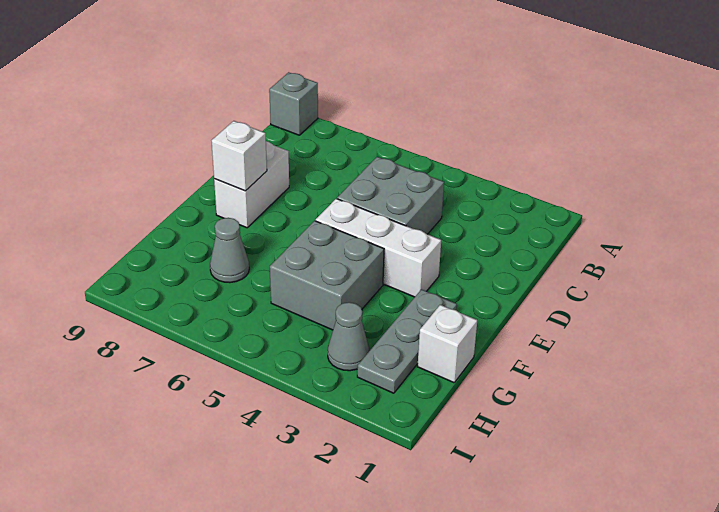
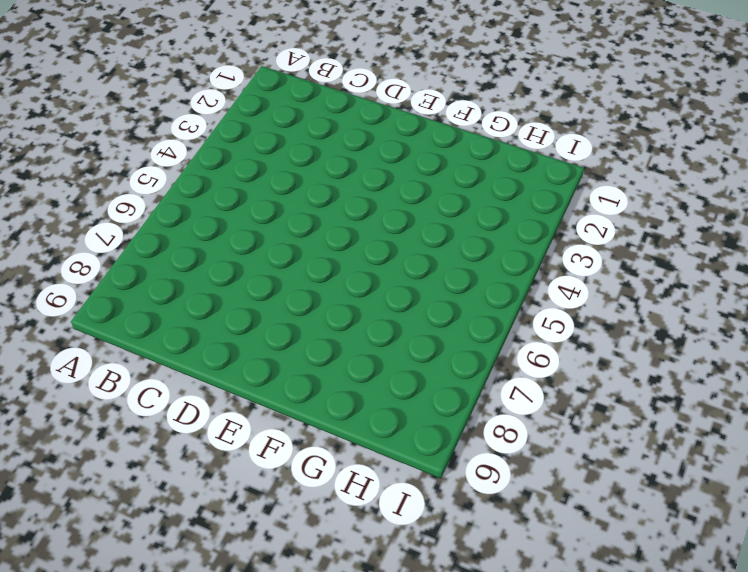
none -> grey brick A9 level 1
none -> grey brick C4:D5 level 1

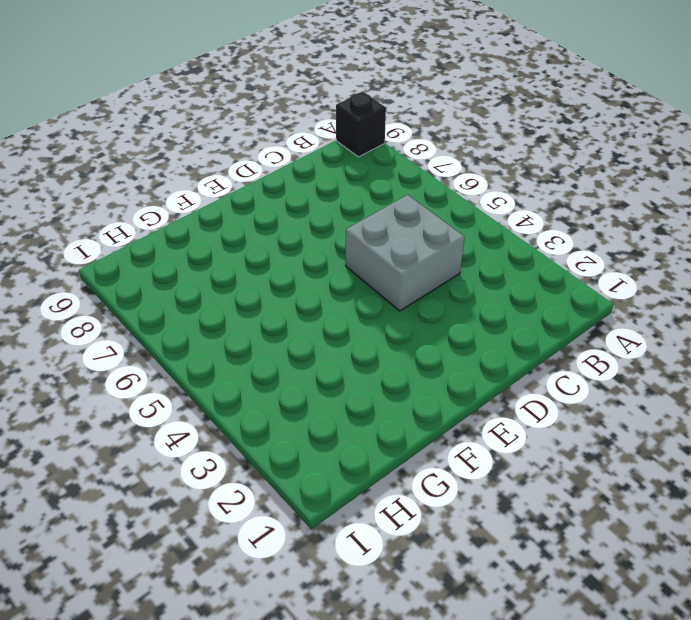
black brick A9 level 1 -> grey brick A9 level 1
none -> white brick D8:E8 level 1
none -> white brick E3:E5 level 1

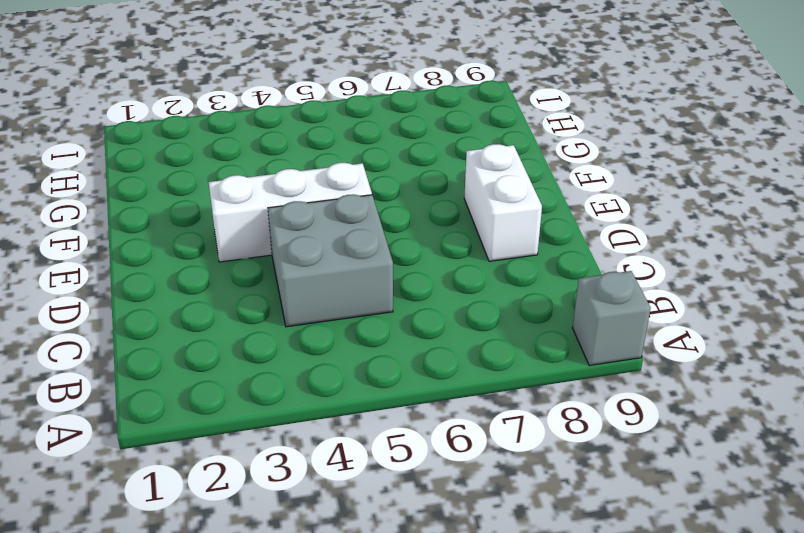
none -> grey plate F2:H2 level 1
none -> grey brick F4:G5 level 1

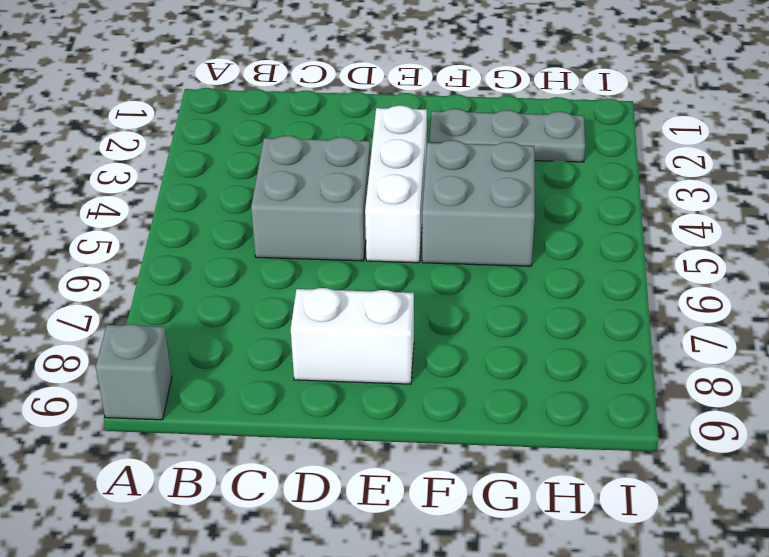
none -> white brick G1 level 1
none -> grey cone G7 level 1

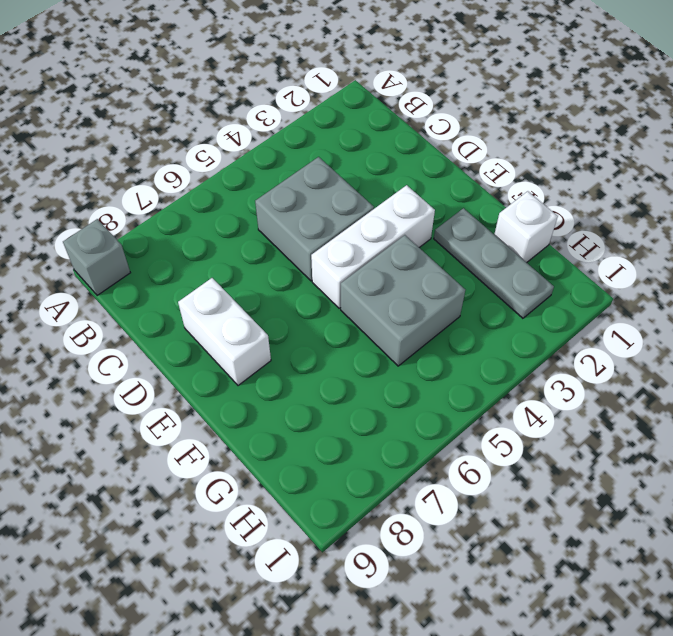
none -> grey cone G7 level 1
none -> grey cone H3 level 1

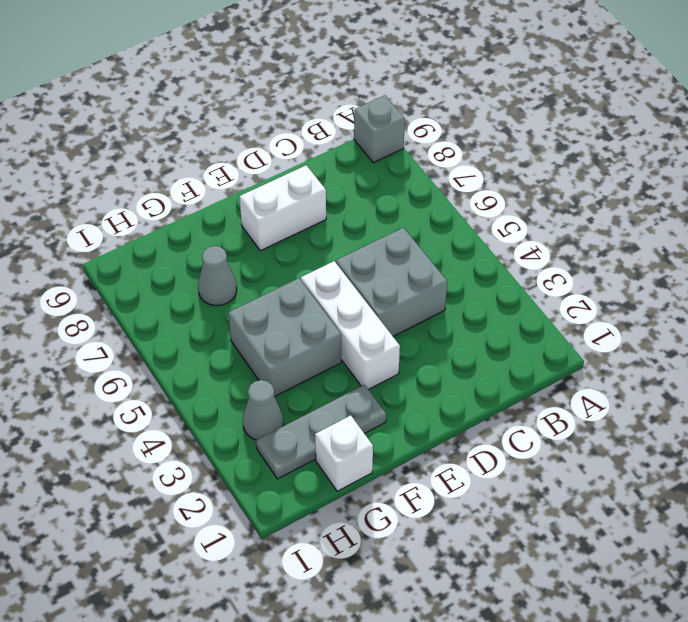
none -> white brick E8 level 2

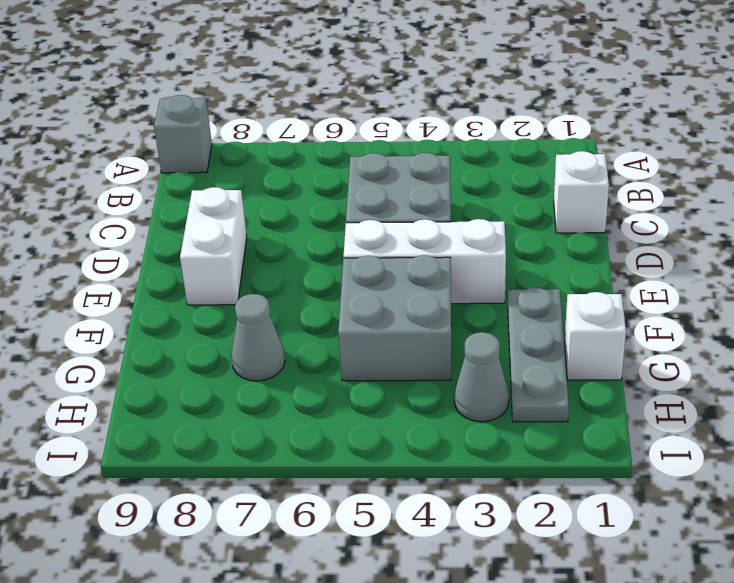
white brick C1 level 1 -> white brick E8 level 2

